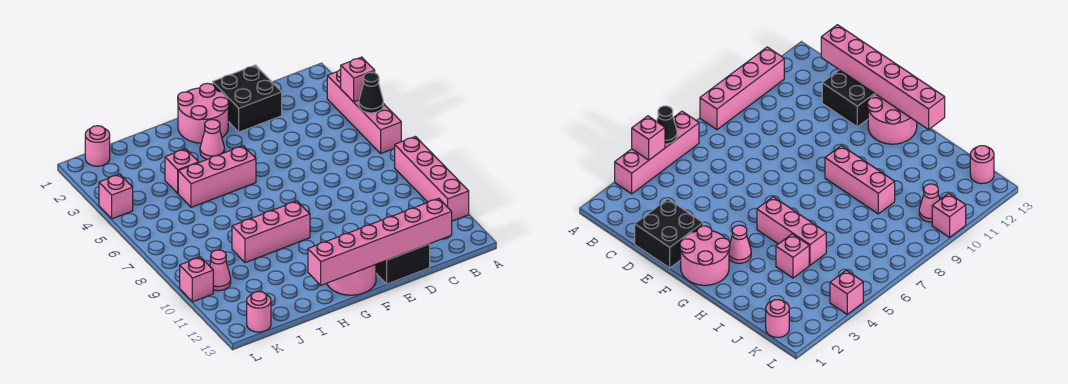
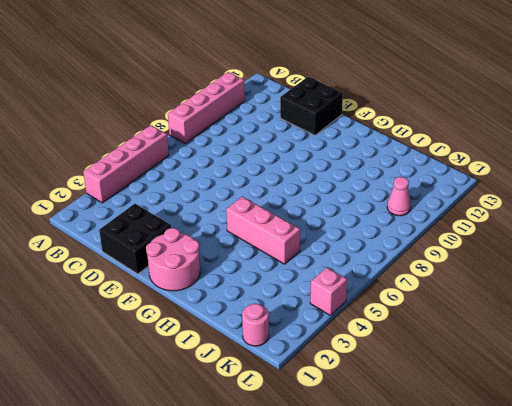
none -> pink round brick F12:G13 level 1
none -> pink cone G3 level 1
none -> pink brick G9:I9 level 1

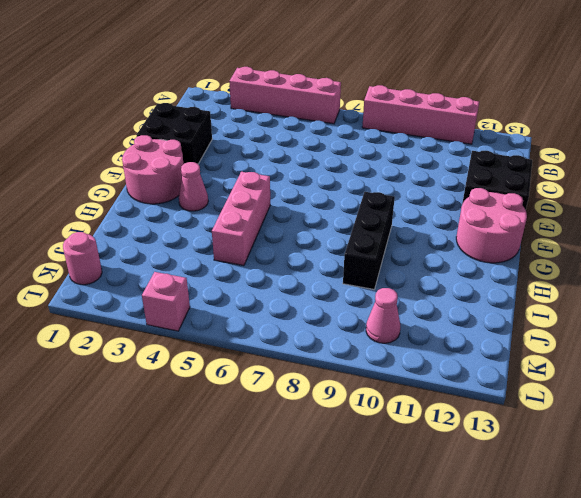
black brick G9:I9 level 1 -> pink brick G9:I9 level 1
none -> pink brick I4 level 1
none -> pink round brick K13 level 1
none -> pink brick L10 level 1

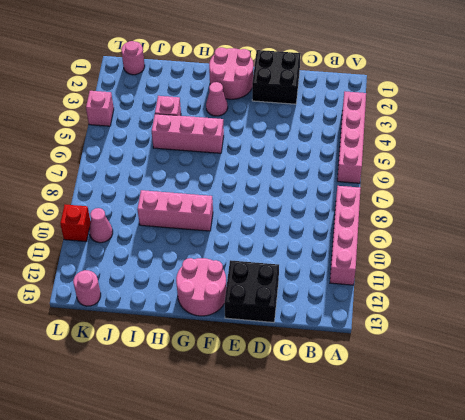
red brick L10 level 1 -> pink brick L10 level 1
none -> pink brick A4 level 2
none -> black cone A5 level 2
none -> pink brick C13:H13 level 2

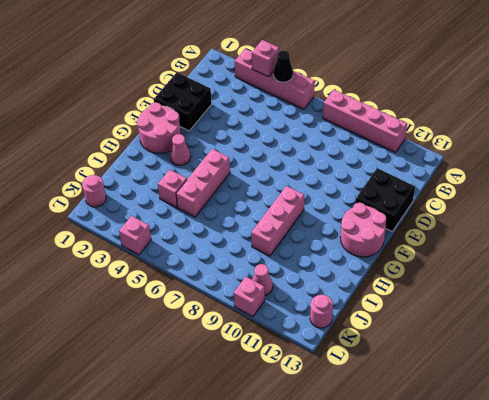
none -> pink brick C13:H13 level 2

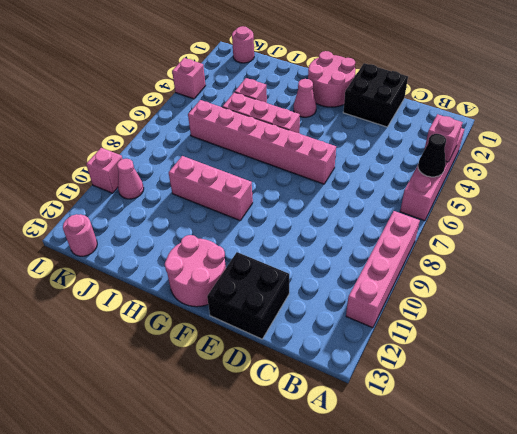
pink brick E6:J6 level 1 -> pink brick C13:H13 level 2

